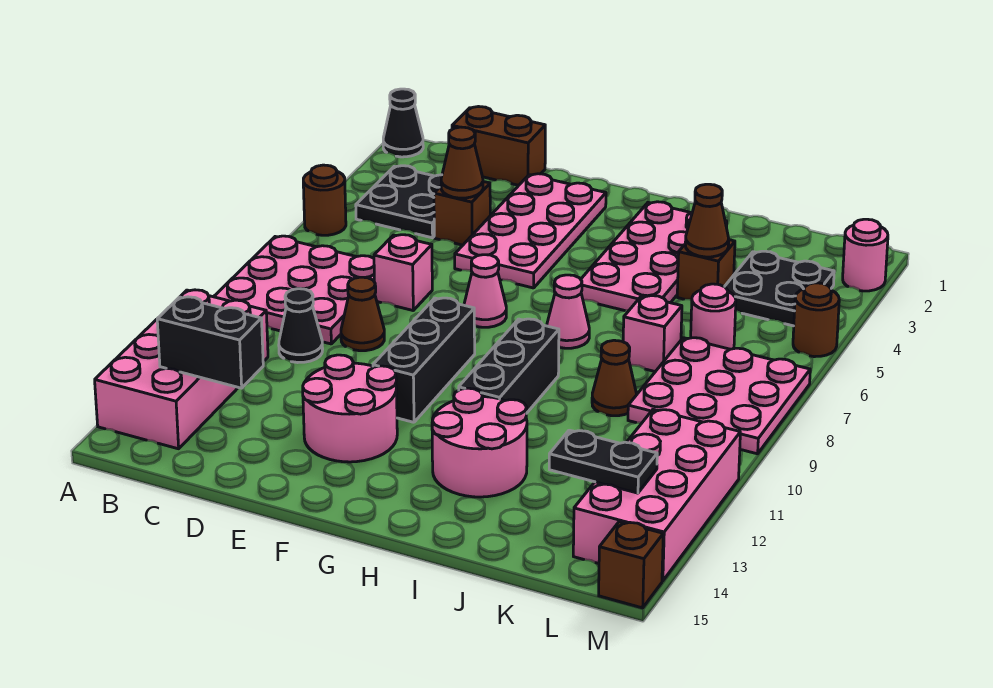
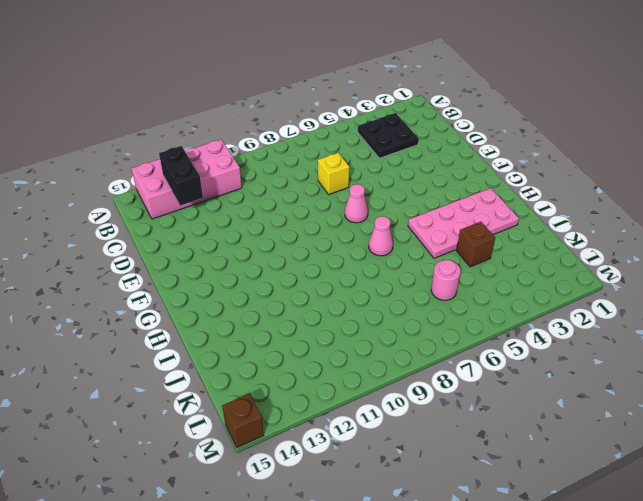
yellow brick D7 level 1 -> pink brick D7 level 1
none -> black cone A1 level 1
none -> brown round brick A5 level 1
none -> pink plate A7:C9 level 1
none -> brown brick C1:D1 level 1

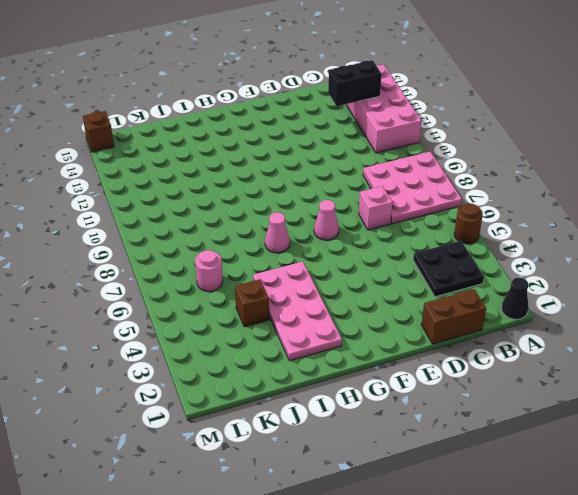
none -> black cone C10 level 1
none -> brown brick D4 level 1
none -> brown cone D9 level 1
none -> pink plate E2:F5 level 1

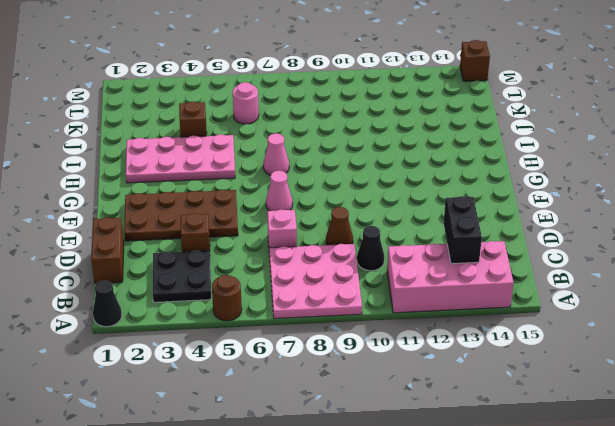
brown plate E2:F5 level 1 -> pink plate E2:F5 level 1
none -> pink round brick E12:F13 level 1
none -> black brick F9:F11 level 1
none -> black brick H9:H11 level 1
none -> pink round brick H12:I13 level 1

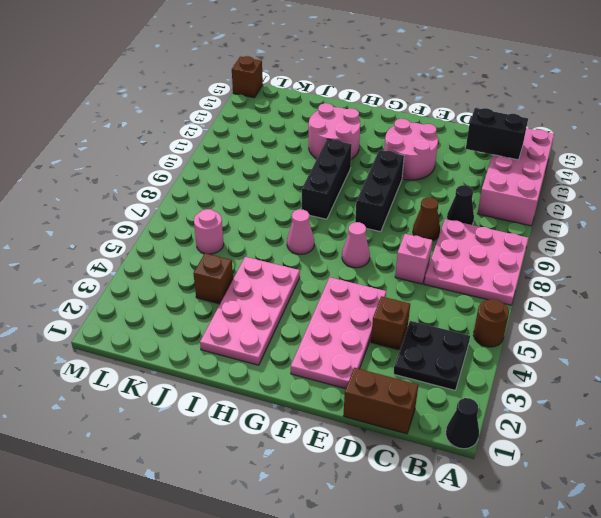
none -> pink brick J7 level 1
none -> brown cone J9 level 1
none -> black plate K3:L4 level 1
none -> pink plate K7:M9 level 1

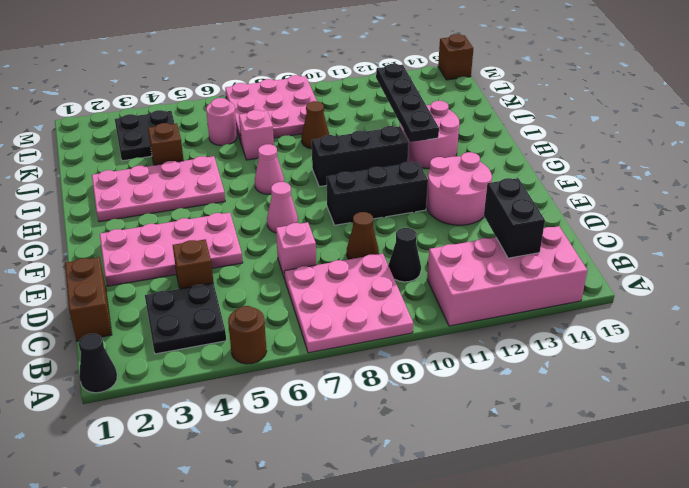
black plate H12:K12 level 2 -> none
none -> pink brick L11:M14 level 1
none -> pink round brick M2 level 1
none -> brown round brick M5 level 1
none -> brown cone D4 level 2

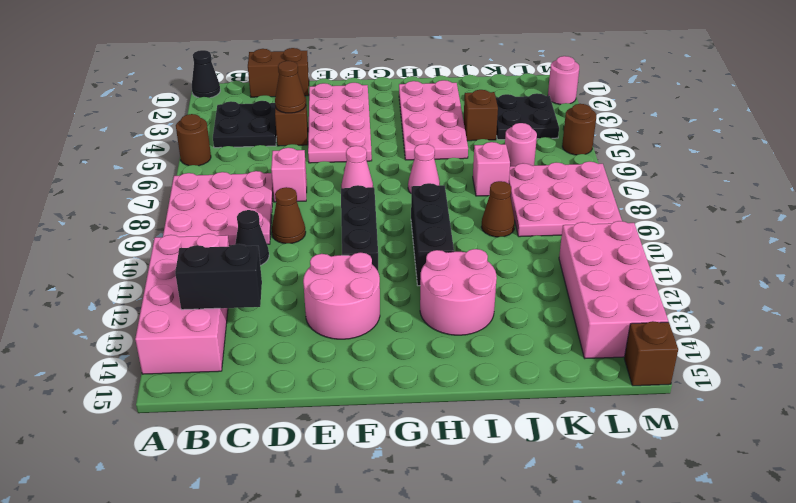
none -> brown cone J4 level 2
none -> black plate K13:L13 level 2

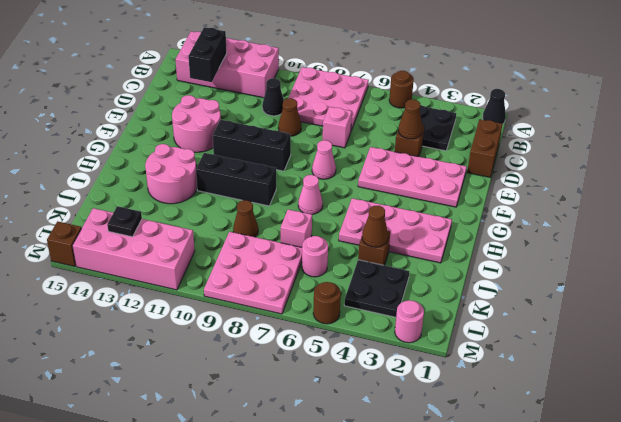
black plate L13 level 2 -> black plate K13:L13 level 2

